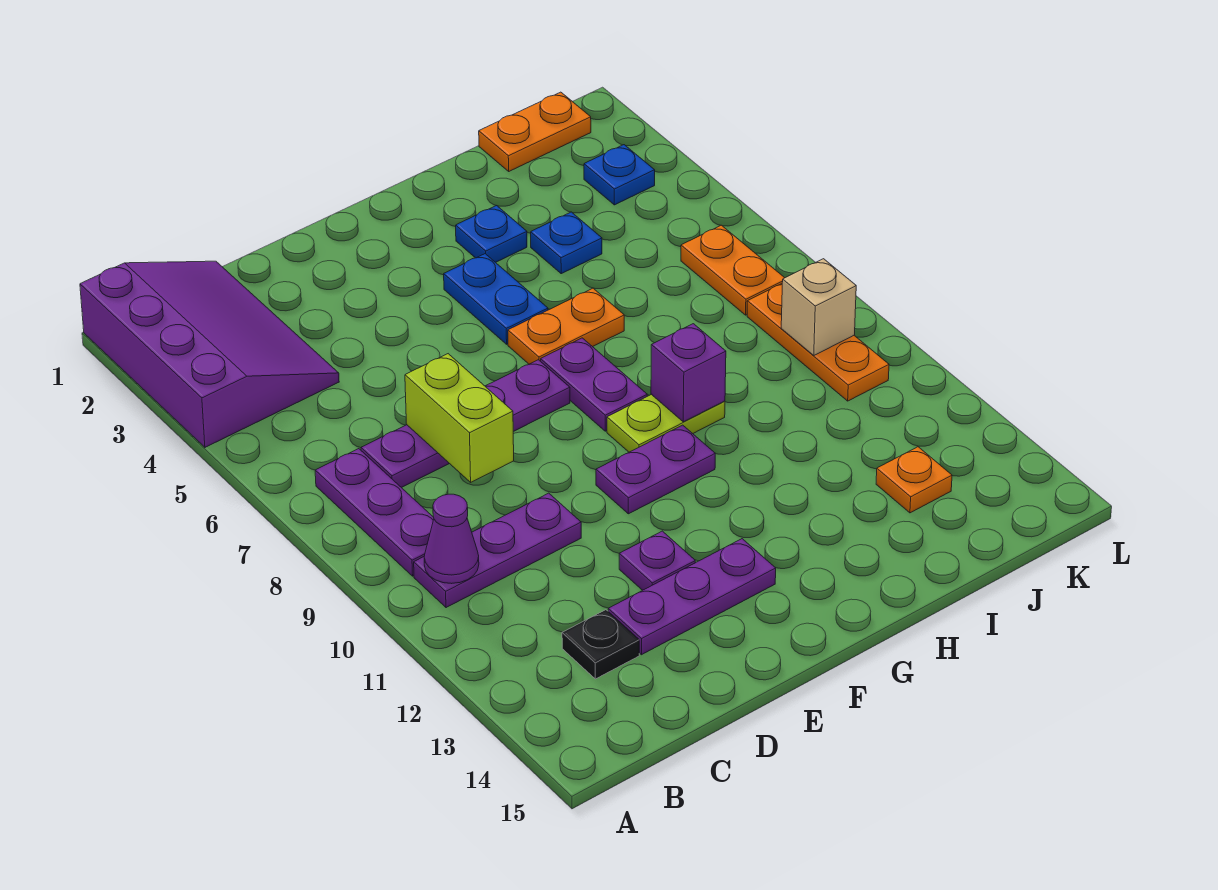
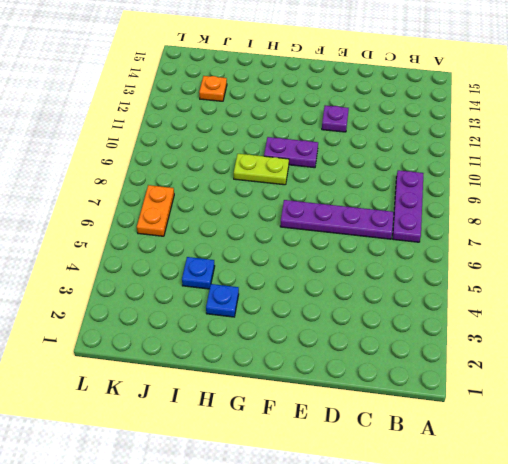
none -> purple slope A1:C4 level 1 top A
none -> purple plate B10:D10 level 1
none -> black plate C13 level 1

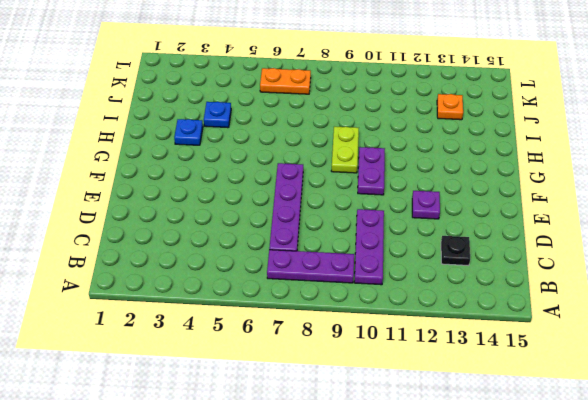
none -> purple slope A1:C4 level 1 top A
none -> purple plate D13:F13 level 1
none -> blue plate G4:G5 level 1

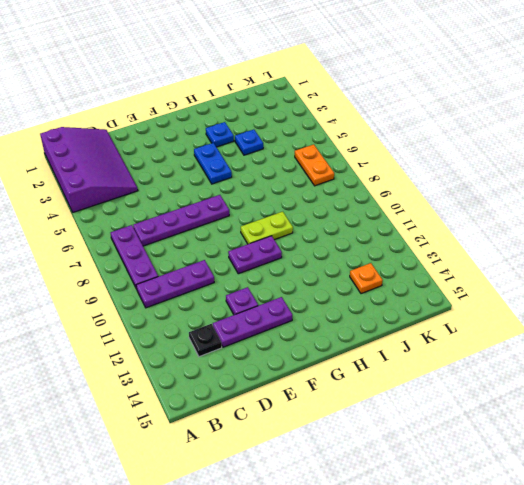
none -> orange plate G6:H6 level 1
none -> purple plate G7:G8 level 1
none -> orange plate J1:K1 level 1

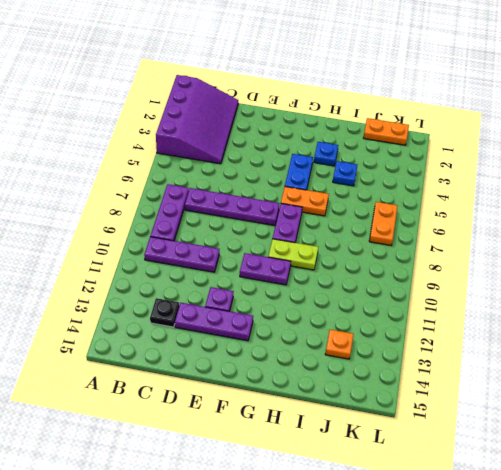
none -> blue plate K3 level 1
none -> orange plate K8:K10 level 1
none -> purple cone B10 level 2

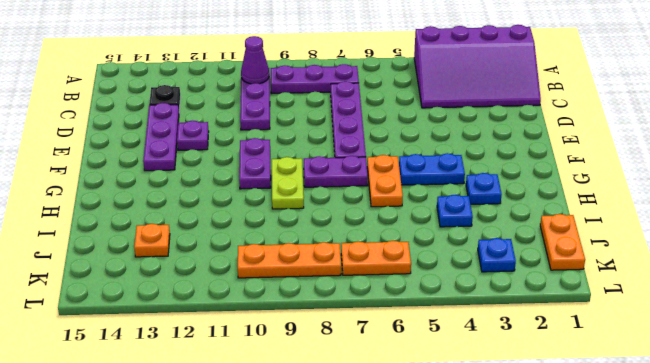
none -> lime brick D7:D8 level 2
none -> purple brick H9 level 2
none -> tan brick K9 level 2

